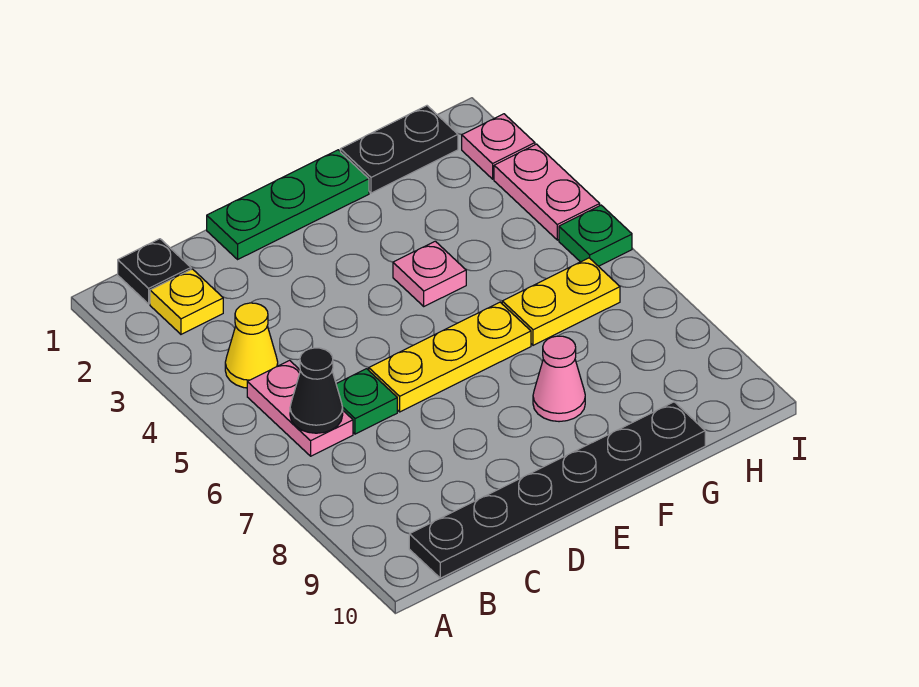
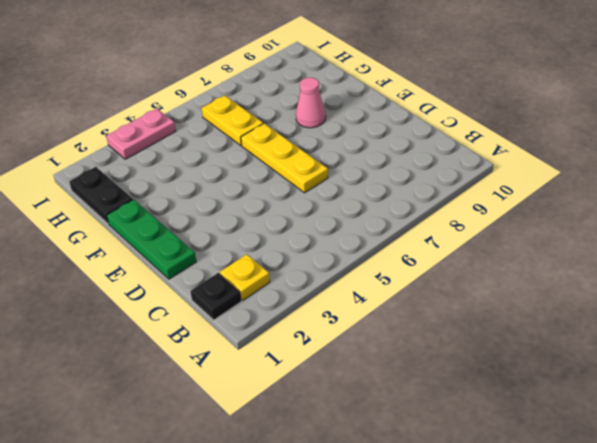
none -> yellow cone B4 level 1
none -> pink plate B5:B6 level 1
none -> black plate B10:G10 level 1

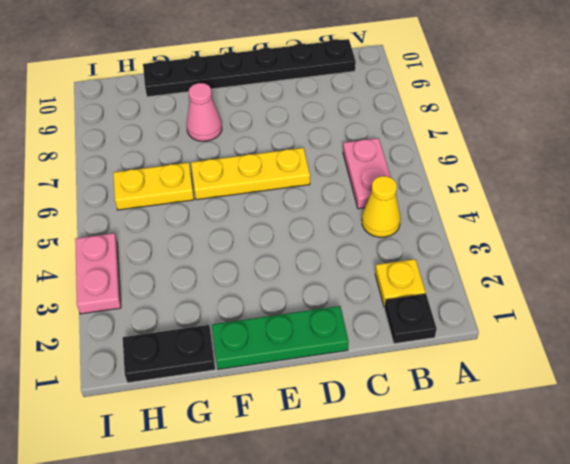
none -> green plate C6 level 1
none -> pink plate F4 level 1
none -> pink plate I2 level 1

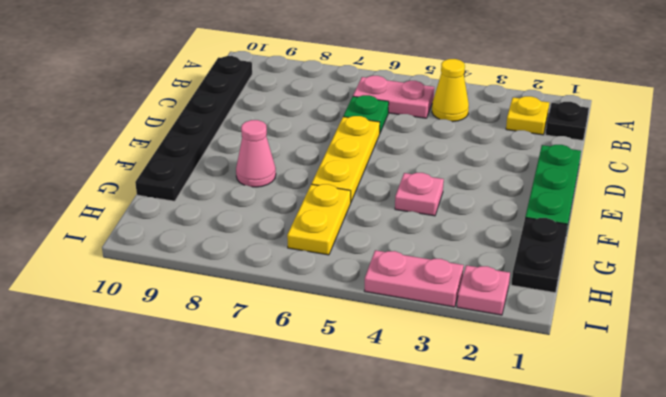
none -> green plate I5 level 1
none -> black cone B6 level 2

